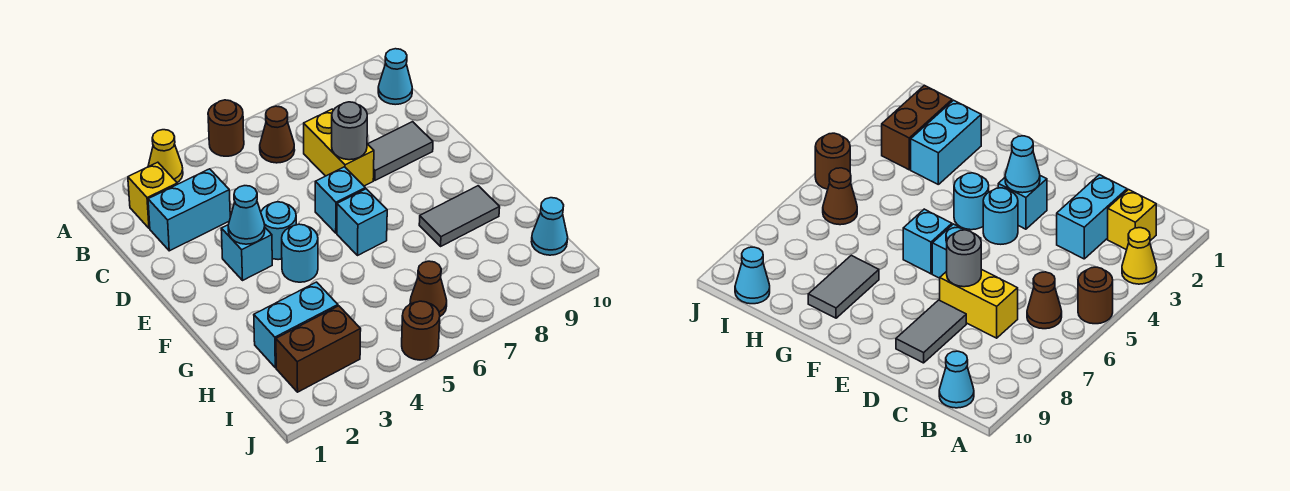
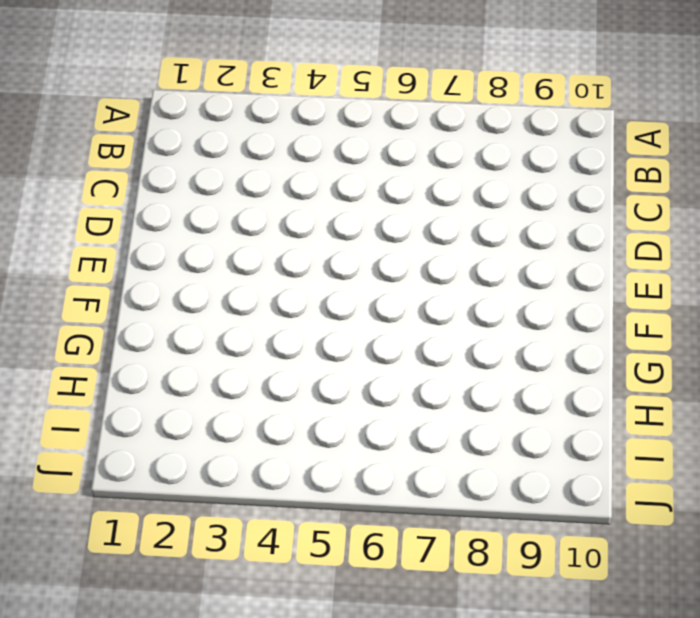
none -> yellow cone A3 level 1
none -> brown round brick A5 level 1
none -> yellow brick B2 level 1

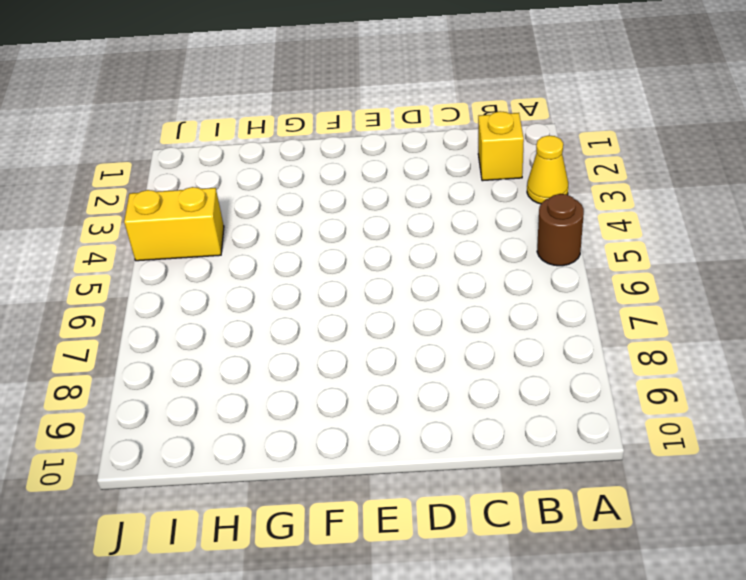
yellow brick I4:J4 level 1 -> yellow brick C7:D7 level 1
none -> brown cone B6 level 1
none -> cyan cone B10 level 1
none -> cyan brick C2:C3 level 1

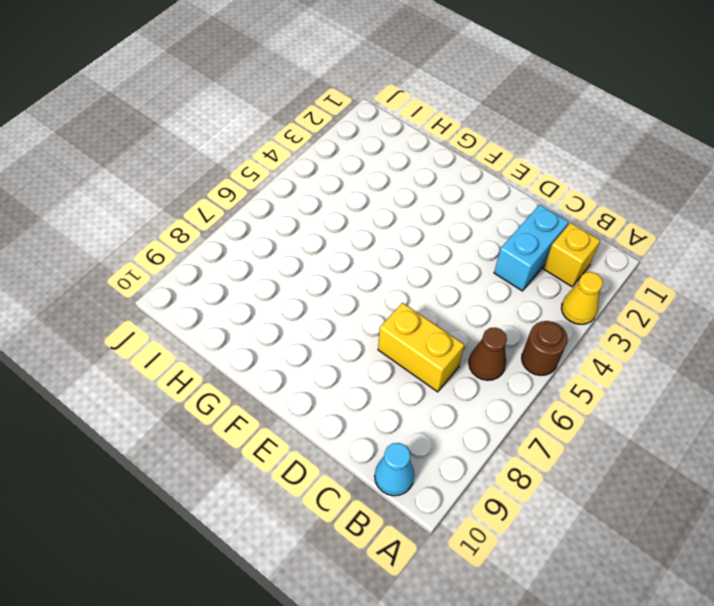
none -> grey tile D8:D9 level 1
none -> cyan brick E3 level 1
none -> cyan round brick E4 level 1

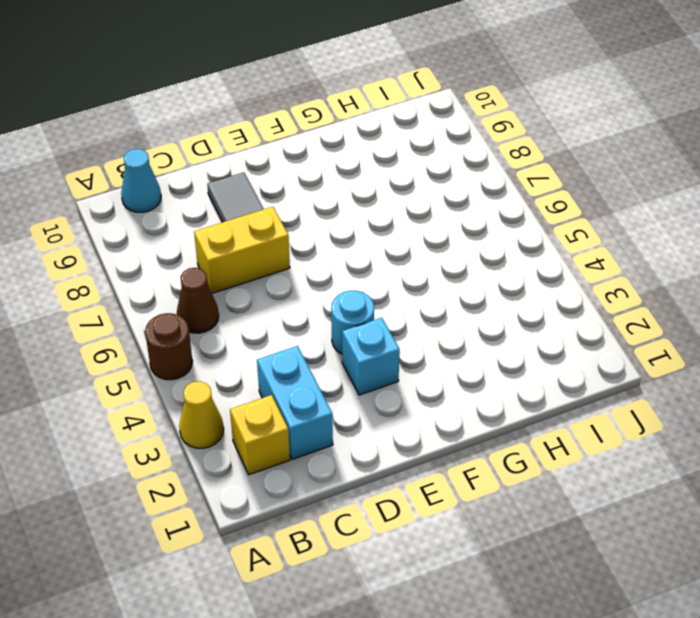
none -> cyan brick E6 level 1
none -> cyan round brick F4 level 1
none -> cyan brick F6 level 1

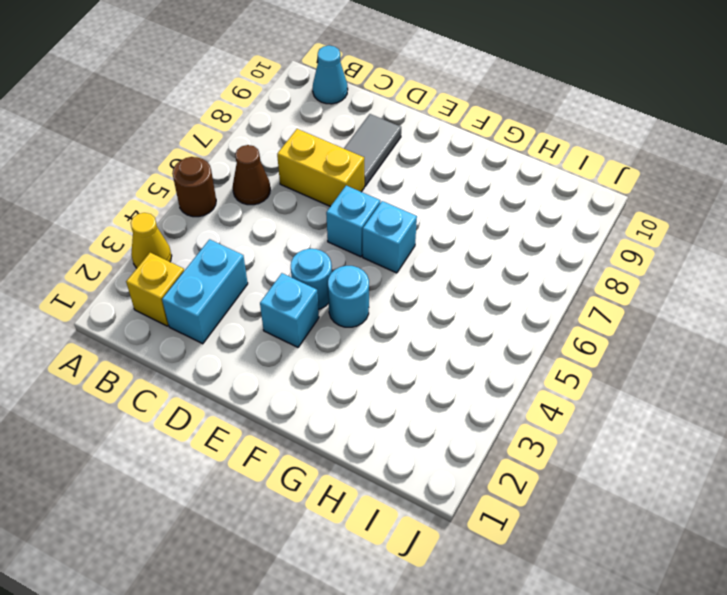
none -> grey tile G8:G9 level 1
none -> cyan brick H2:H3 level 1
none -> brown brick I2:I3 level 1

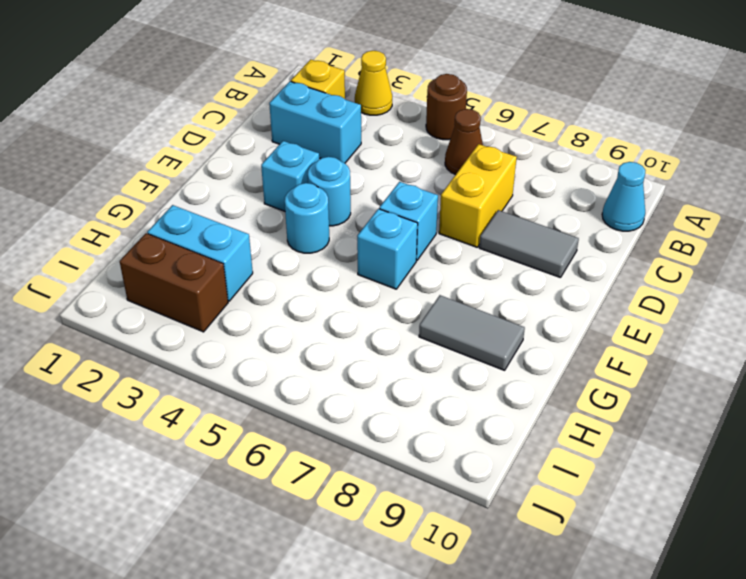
none -> brown cone I6 level 1
none -> cyan cone I10 level 1
none -> brown round brick J5 level 1

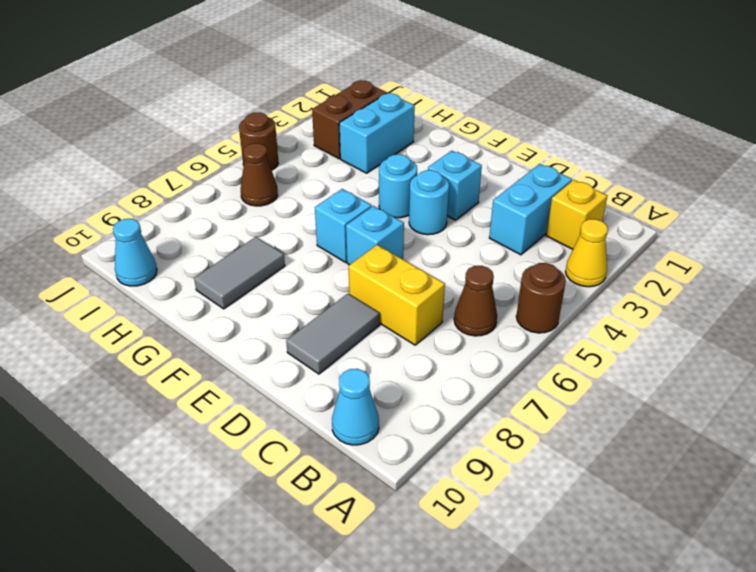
none -> grey round brick D7 level 2
none -> cyan cone E3 level 2

